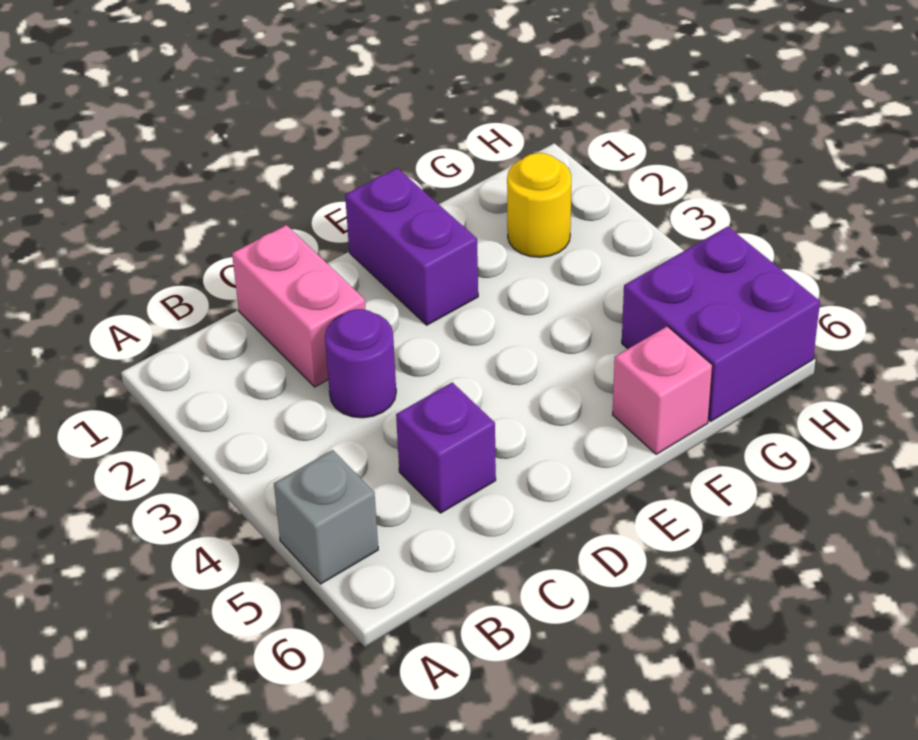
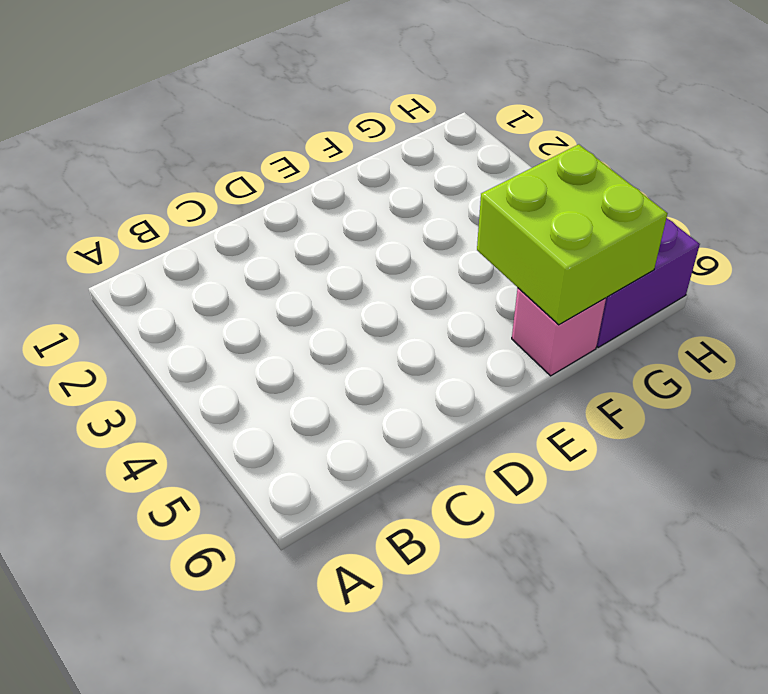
lime brick F5:G6 level 2 -> none
none -> grey brick A5 level 1
none -> pink brick C1:C2 level 1

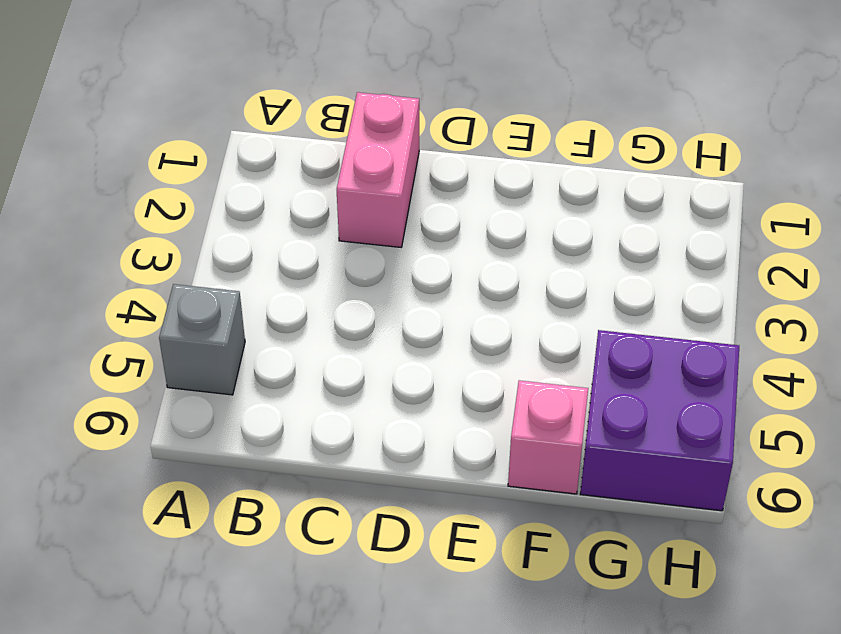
none -> purple round brick C3 level 1
none -> purple brick C5 level 1

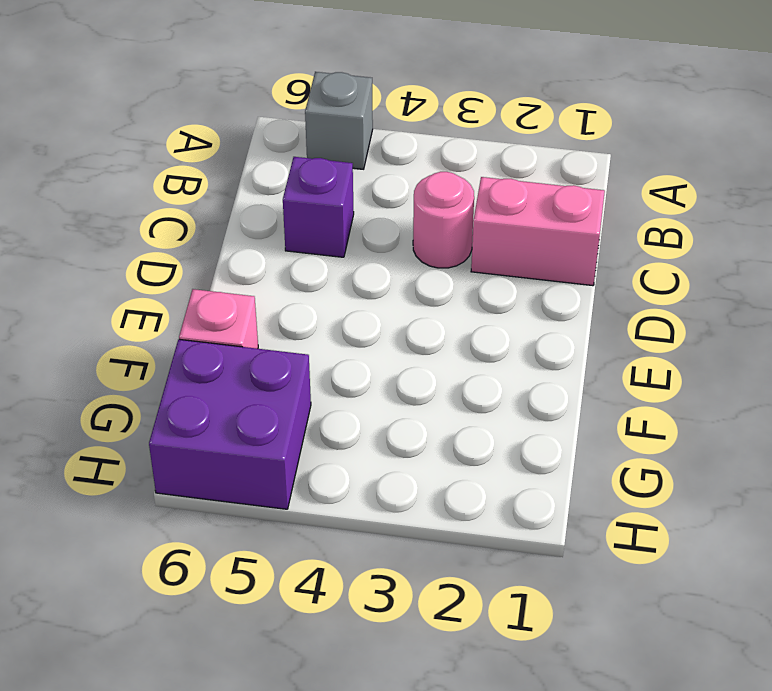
pink round brick C3 level 1 -> purple round brick C3 level 1
none -> purple brick E1:E2 level 1
none -> yellow round brick G2 level 1

